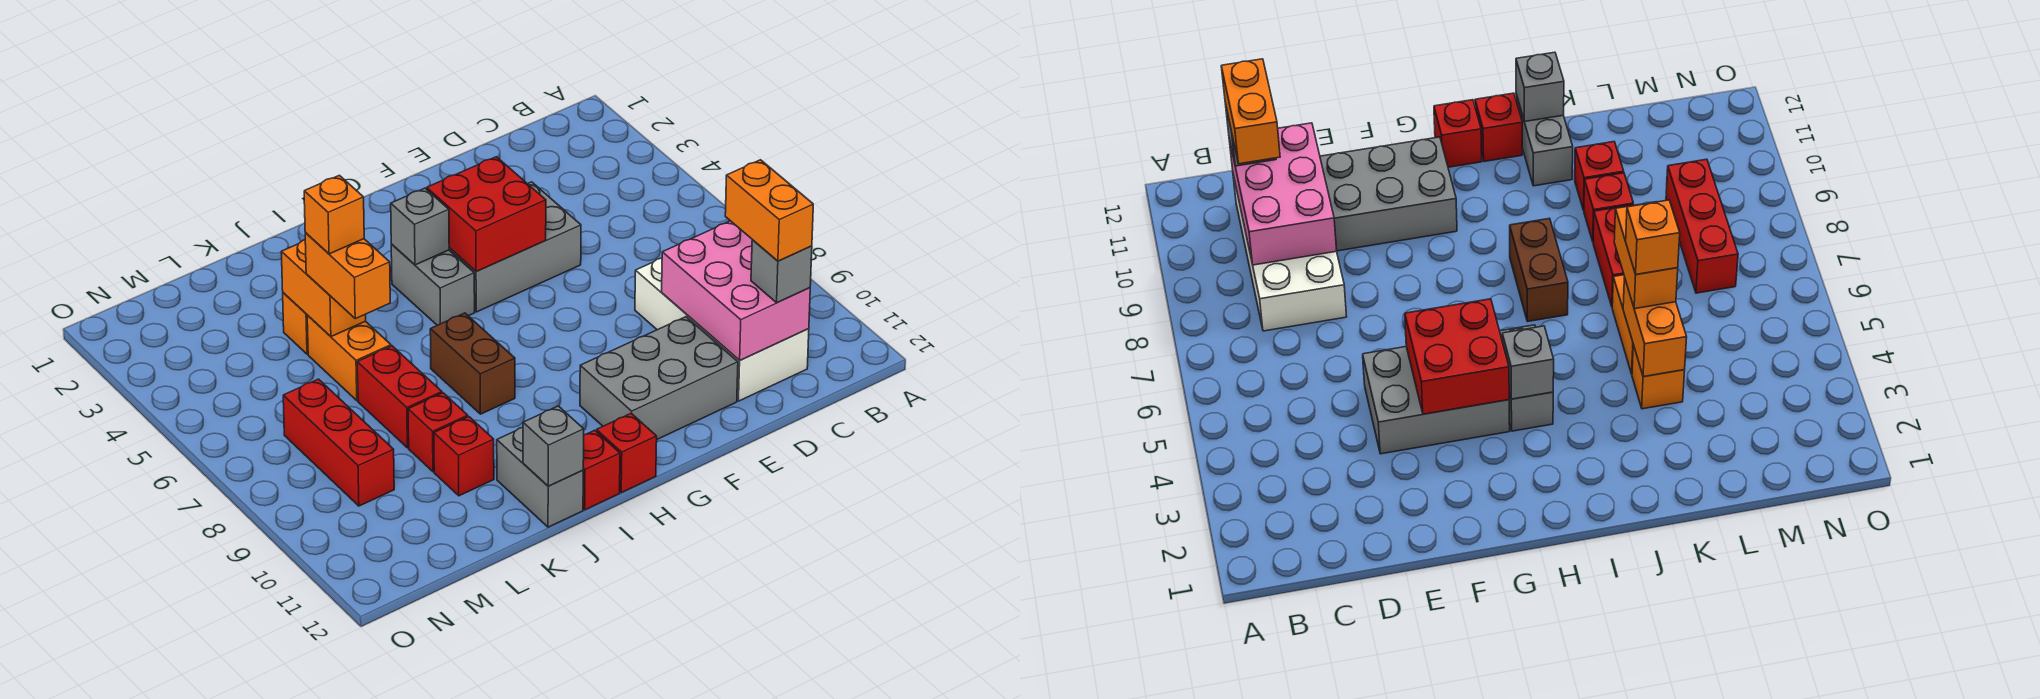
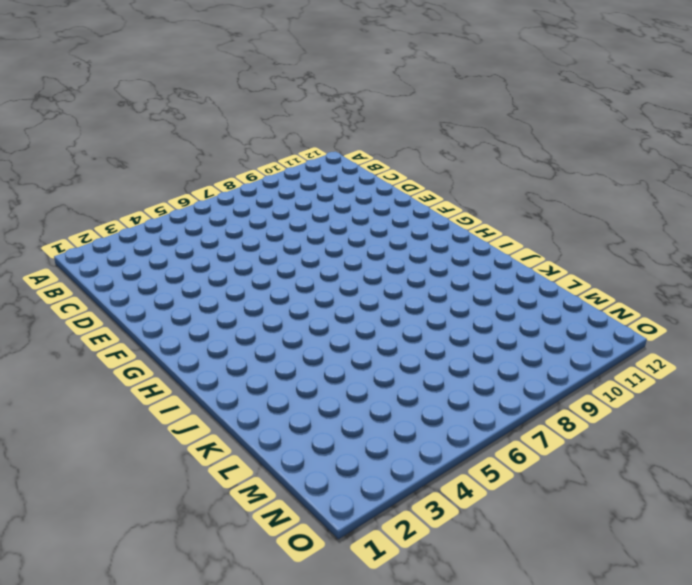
none -> white brick C8:D11 level 1
none -> grey brick E4:G5 level 1
none -> grey brick E10:G11 level 1

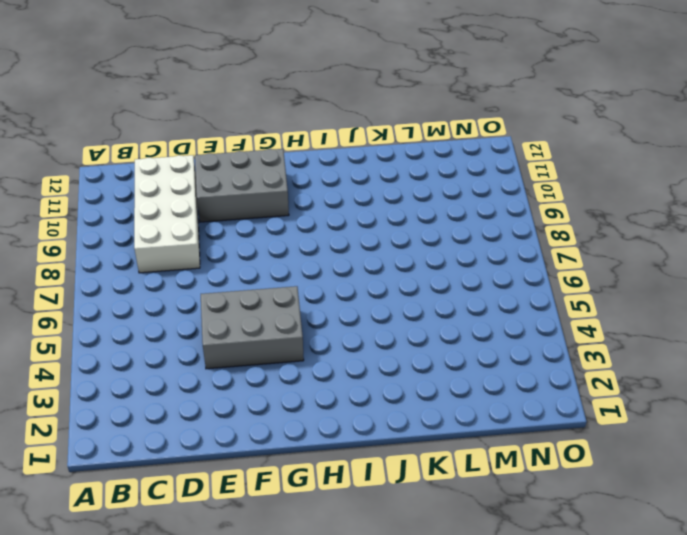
none -> grey brick H4:H5 level 1
none -> red brick H12 level 1
none -> brown brick I7:I8 level 1

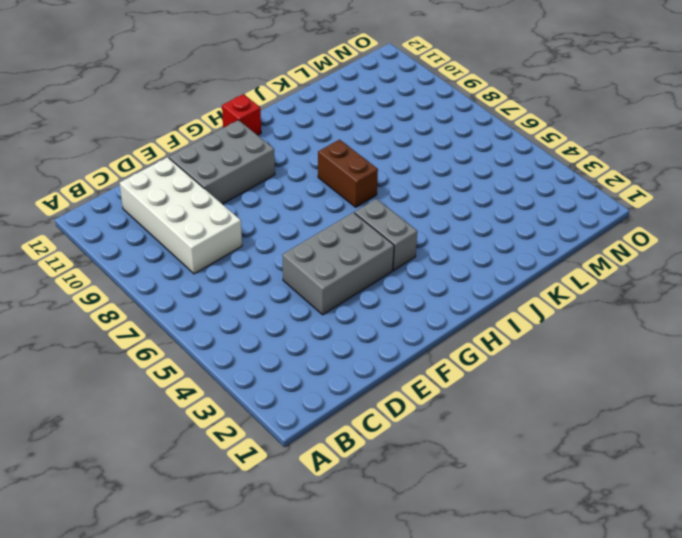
none -> red brick I12 level 1
none -> grey brick J11:J12 level 1
none -> orange brick K4 level 1

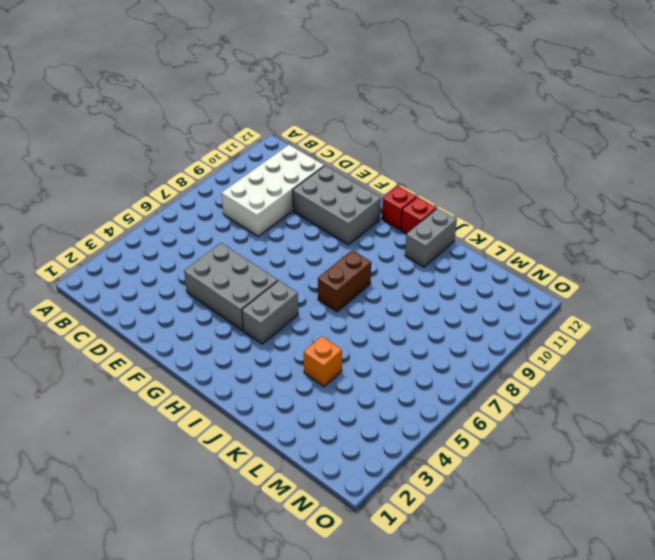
none -> orange brick K5:K6 level 1
none -> red brick K7:K8 level 1
none -> red brick K9 level 1

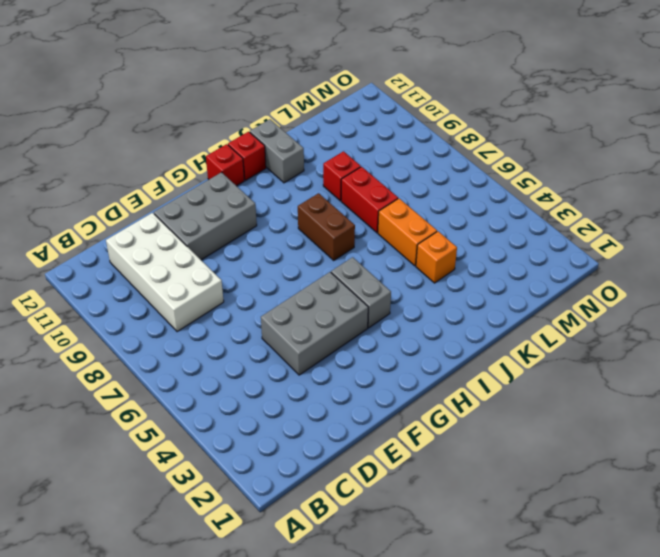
none -> red brick K10 level 1
none -> red brick M7:M9 level 1
none -> pink brick C9:D11 level 2

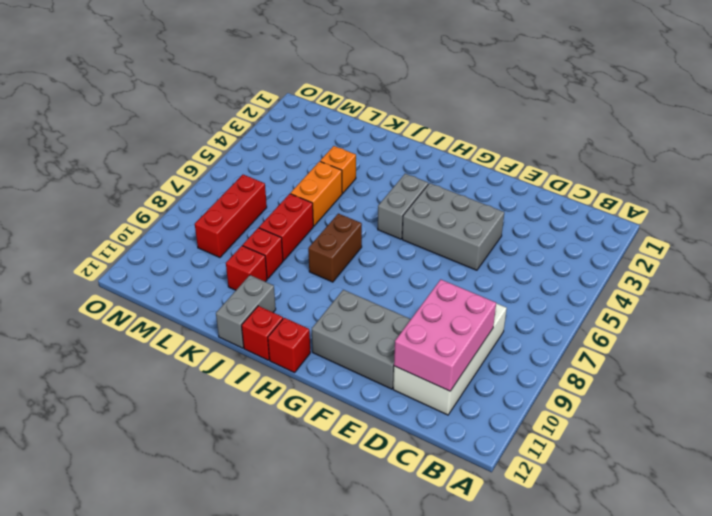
none -> red brick F4:G5 level 2
none -> grey brick H4 level 2
none -> grey brick J12 level 2

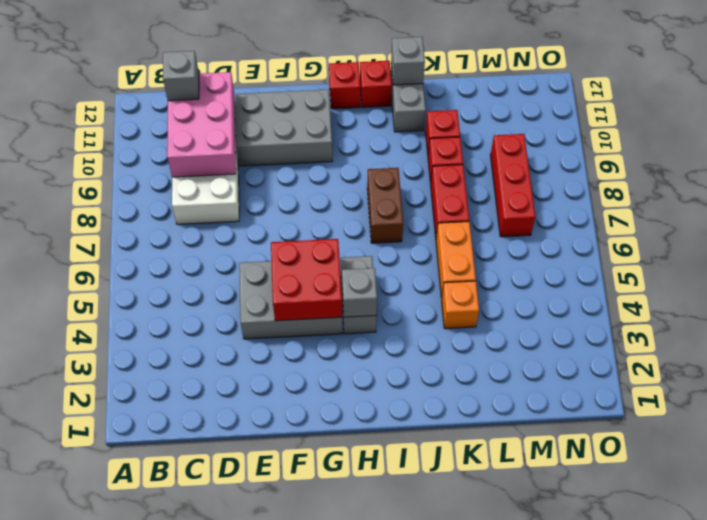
none -> orange brick K4:K5 level 2
none -> orange brick K5:K6 level 3
none -> orange brick C10:C11 level 4

